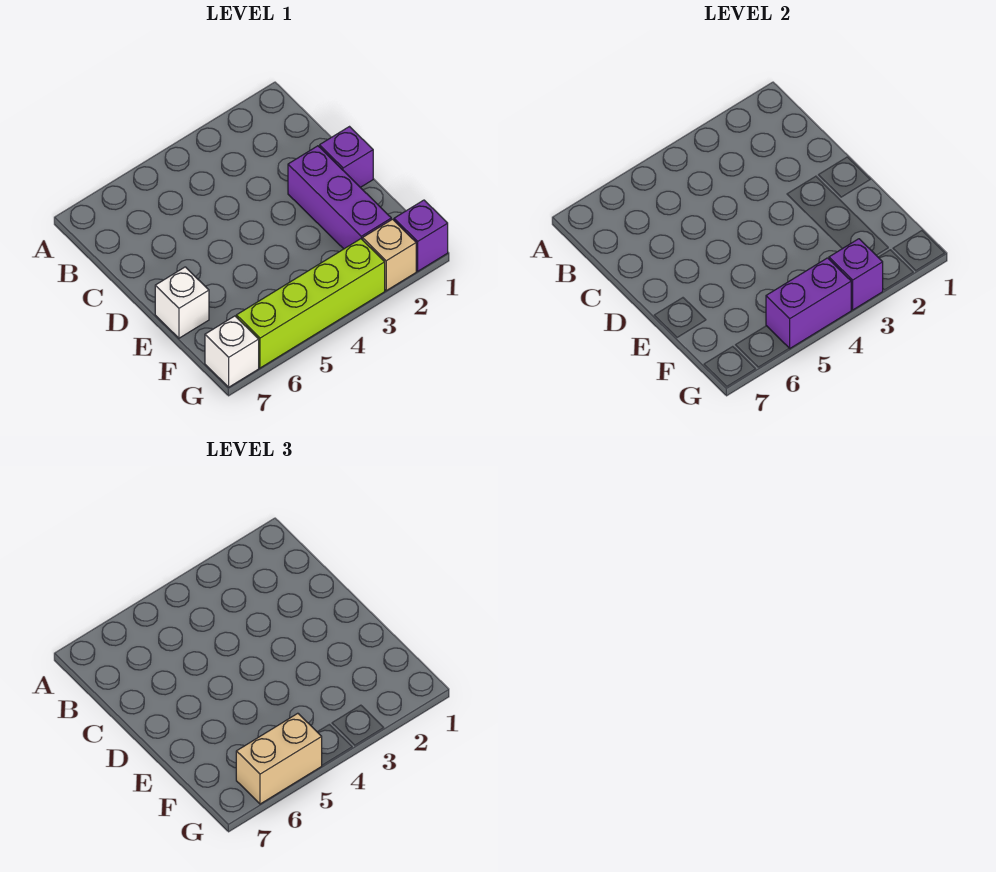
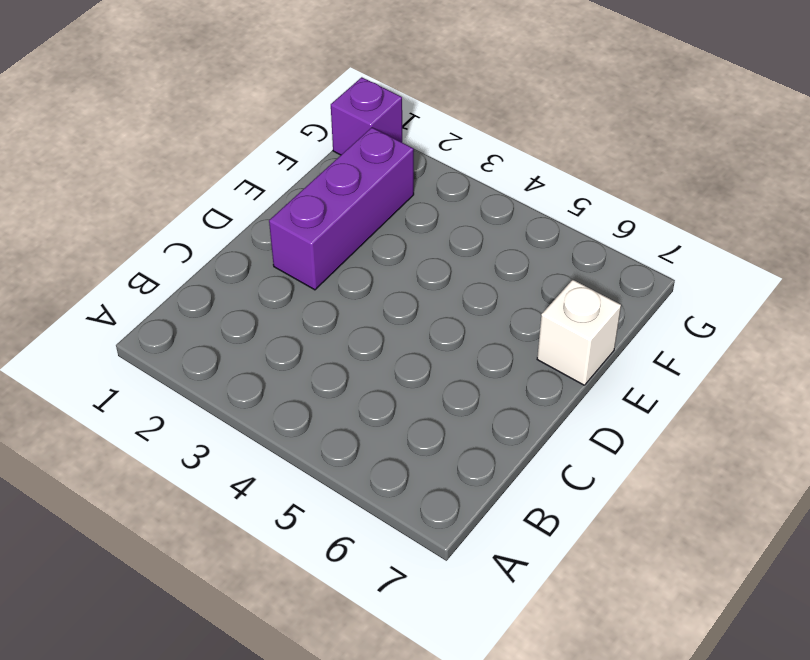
none -> purple brick D1 level 1
none -> tan brick G2 level 1

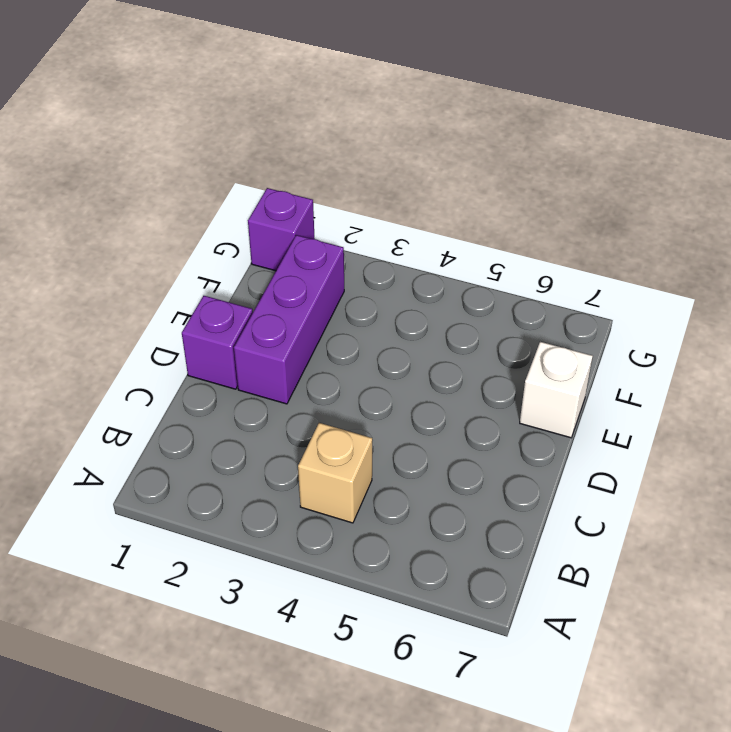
tan brick B4 level 1 -> tan brick G2 level 1
none -> lime brick G3:G6 level 1
none -> white brick G7 level 1

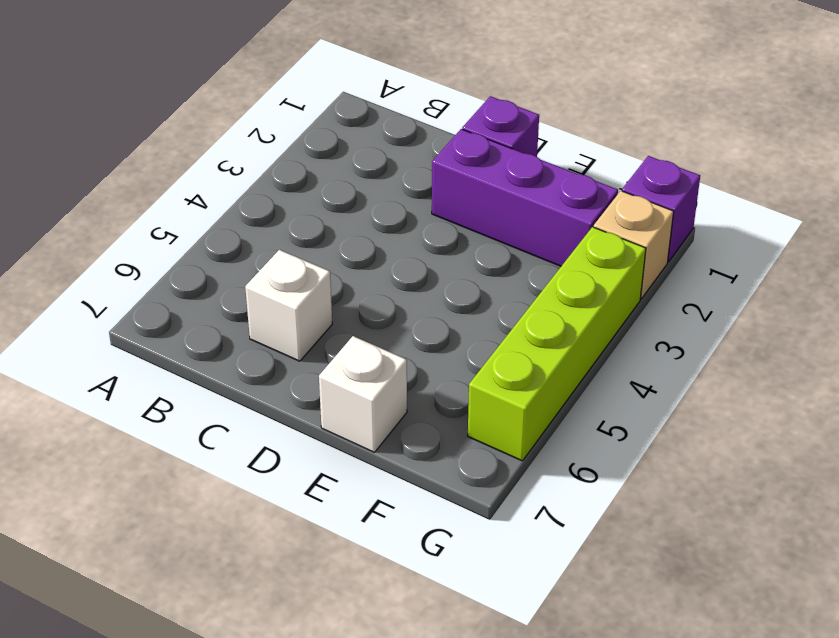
white brick C6 level 1 -> white brick G7 level 1
none -> purple brick G3 level 2
none -> purple brick G4:G5 level 2

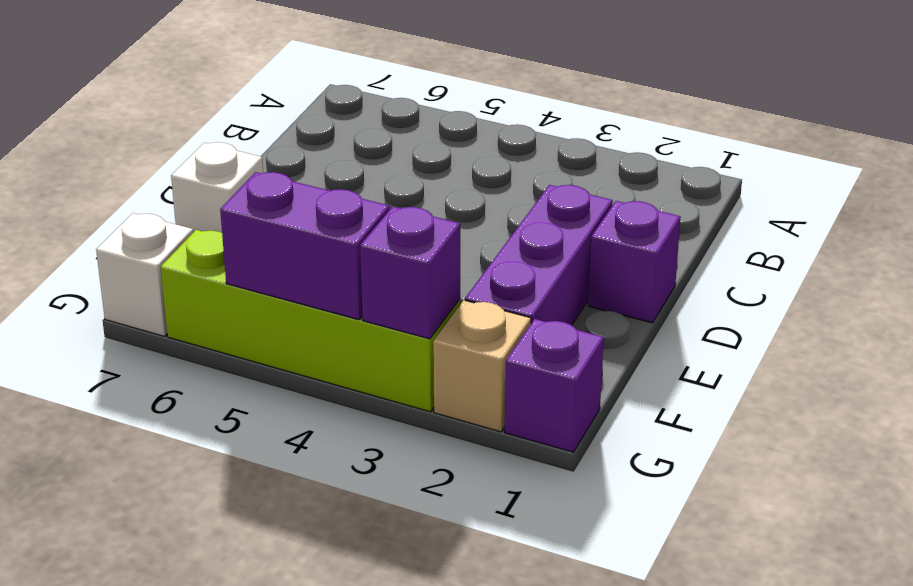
none -> tan brick G5:G6 level 3

